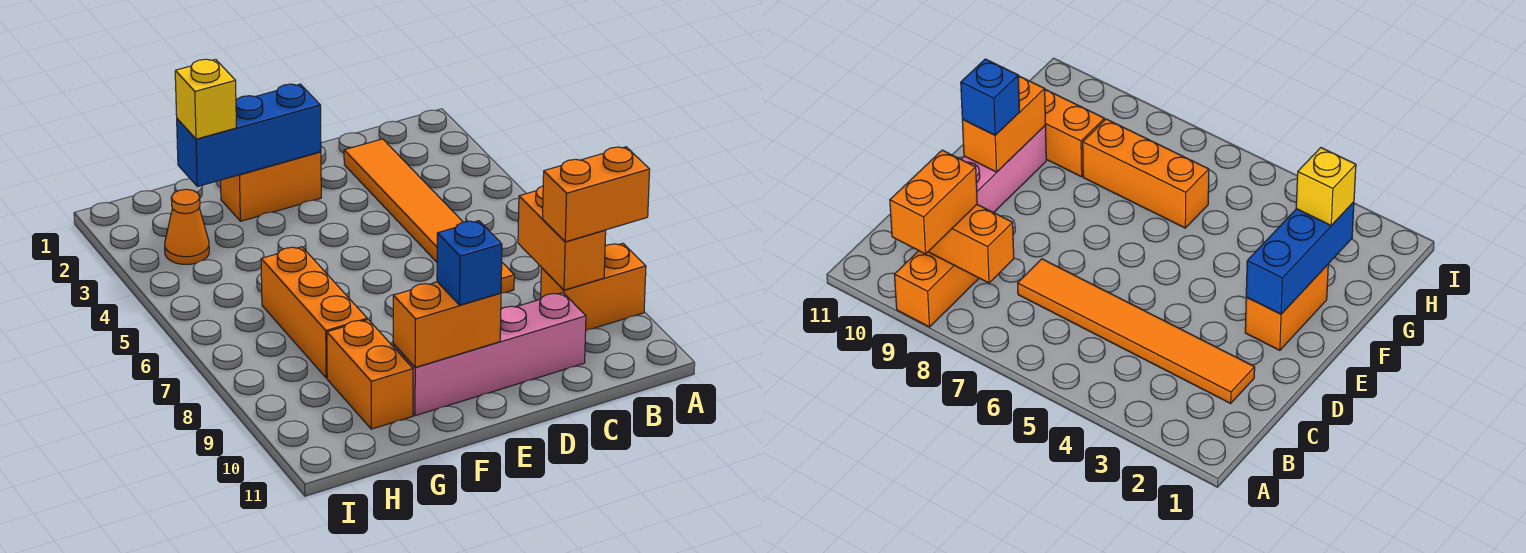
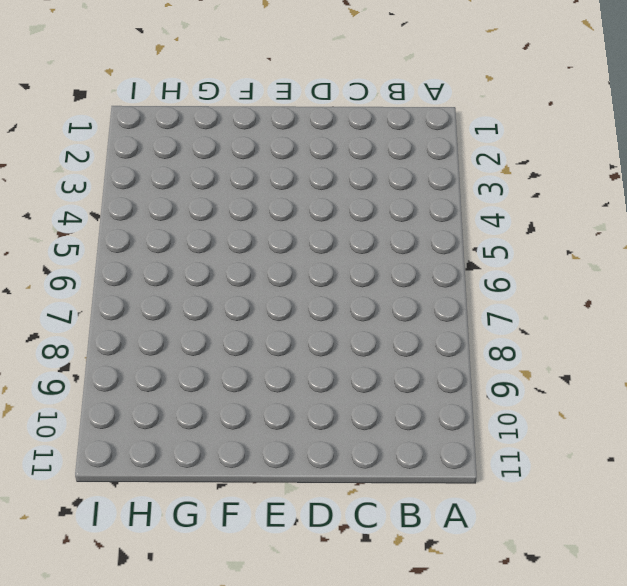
none -> orange brick A9:B9 level 1
none -> orange tile C2:C7 level 1
none -> pink brick C10:F10 level 1

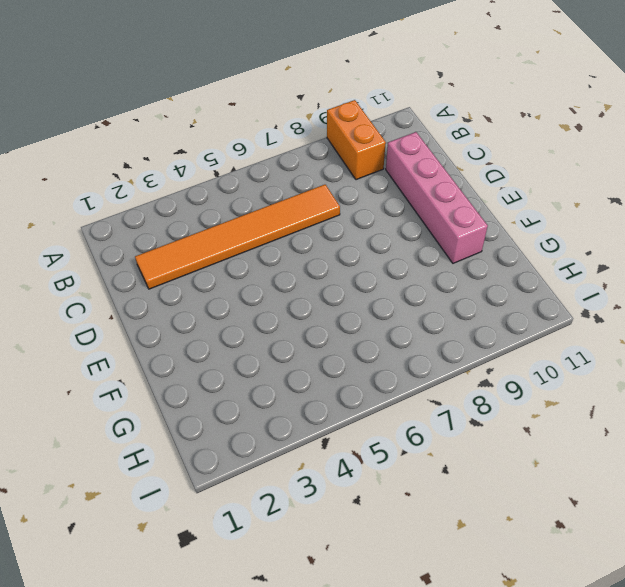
none -> orange brick E2:F2 level 1
none -> orange brick G6:G8 level 1
none -> orange brick G9:G10 level 1

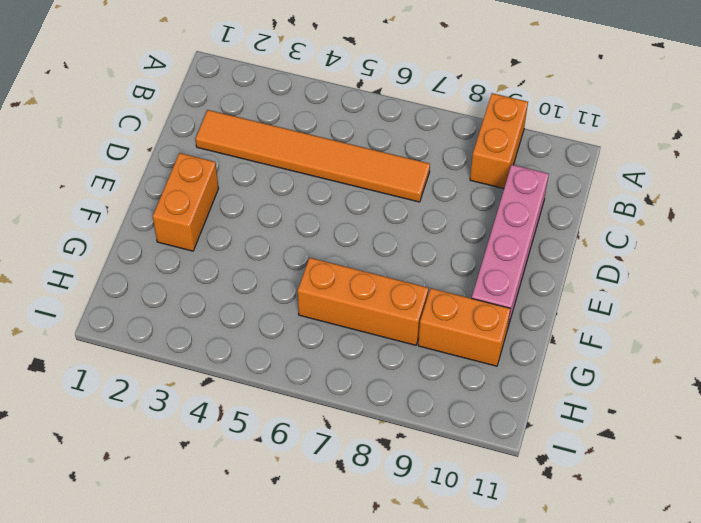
none -> orange cone H3 level 1
none -> orange brick B8:B9 level 2
none -> blue brick E2:G2 level 2

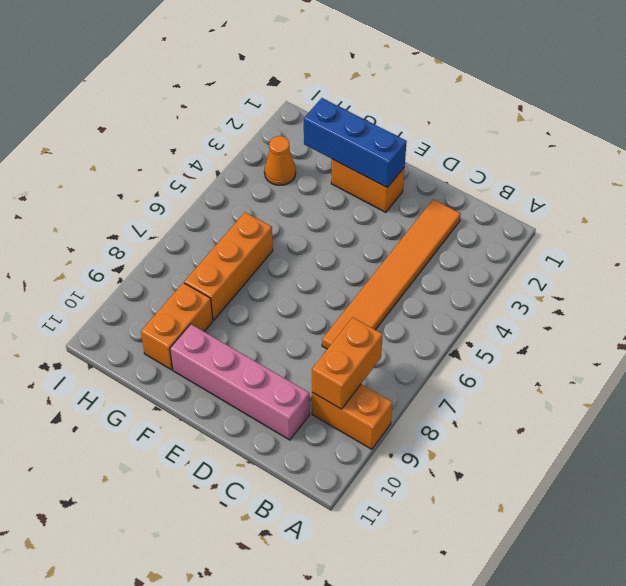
none -> orange brick E10:F10 level 2
none -> orange brick A9:B9 level 3
none -> blue brick E10 level 3

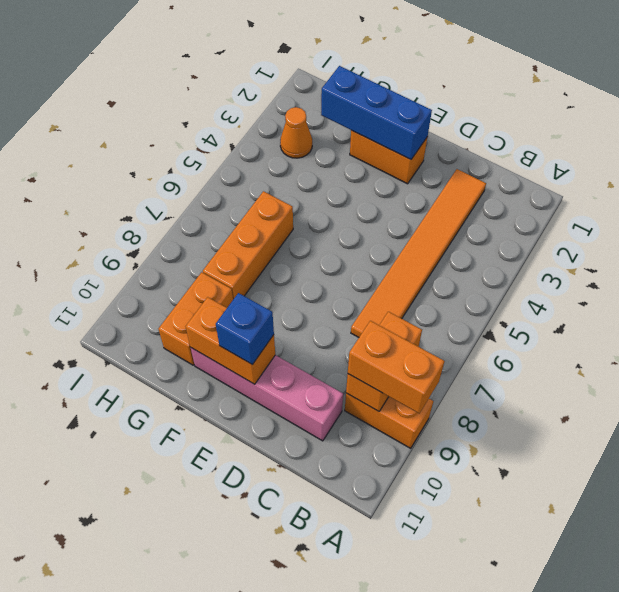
none -> yellow brick G2 level 3

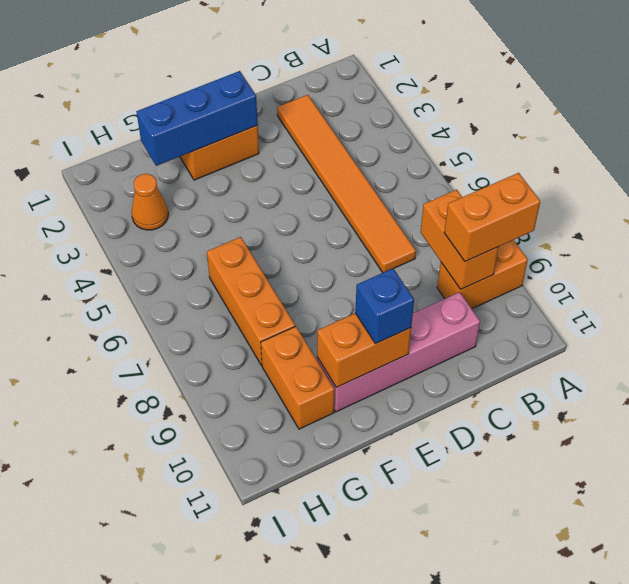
none -> yellow brick G2 level 3

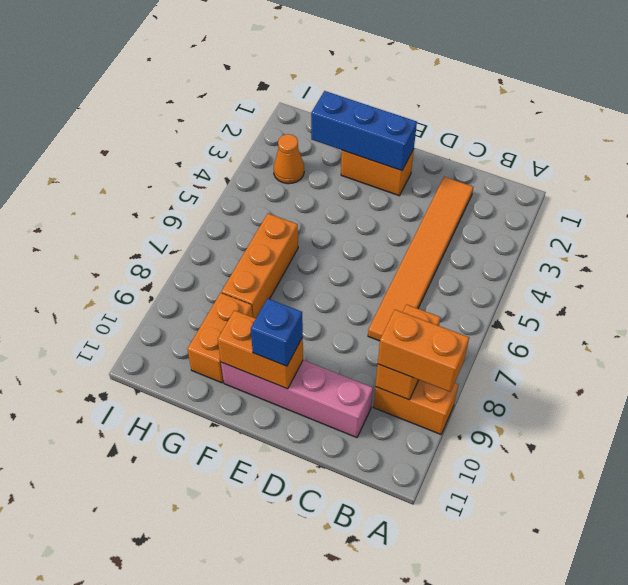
none -> yellow brick G2 level 3

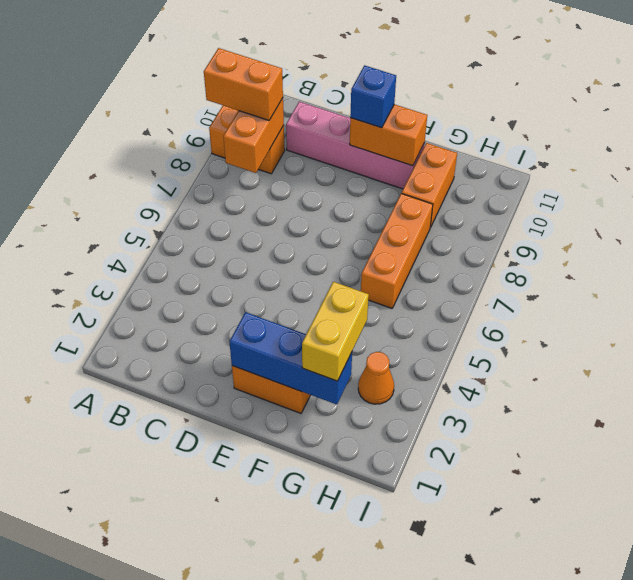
yellow brick G2:G3 level 3 -> yellow brick G2 level 3
none -> orange tile C2:C7 level 1

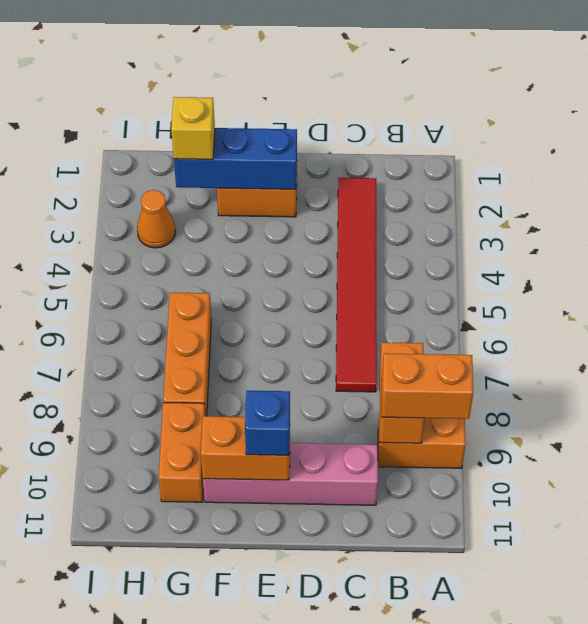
red tile C2:C7 level 1 -> orange tile C2:C7 level 1

